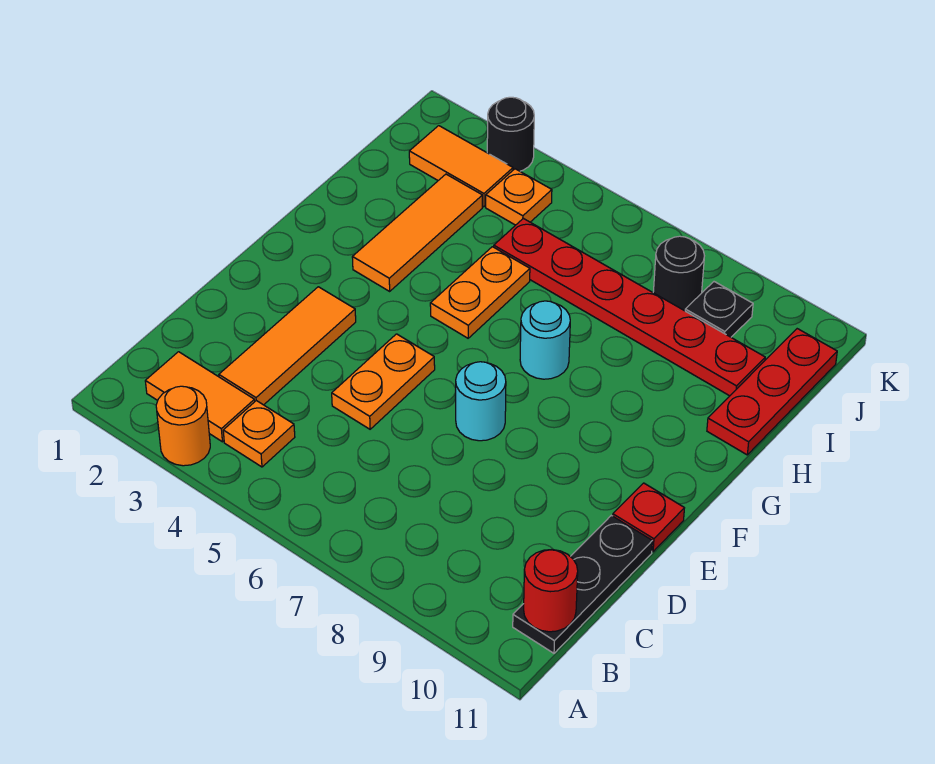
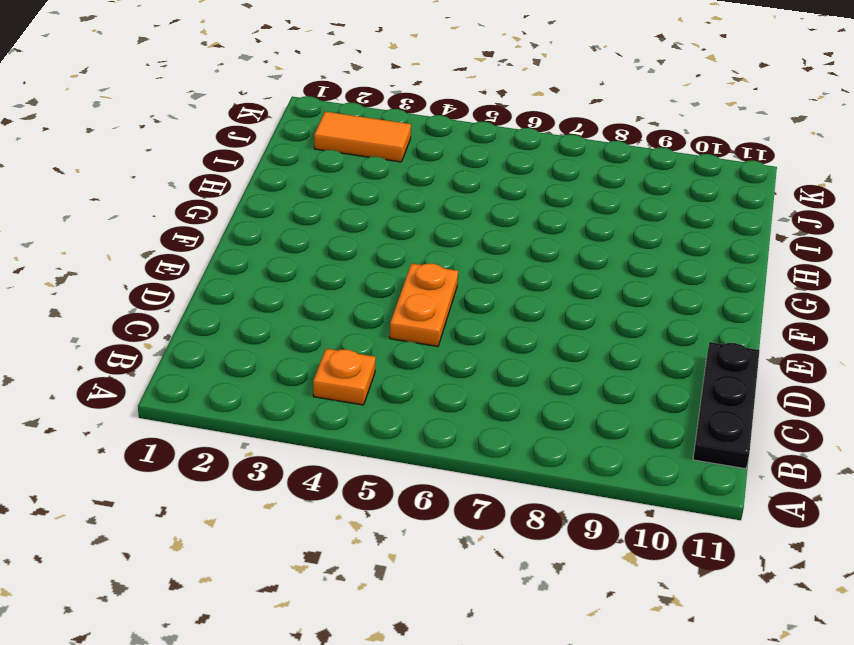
none -> orange round brick A3 level 1
none -> orange tile B2:B3 level 1
none -> orange tile C3:E3 level 1

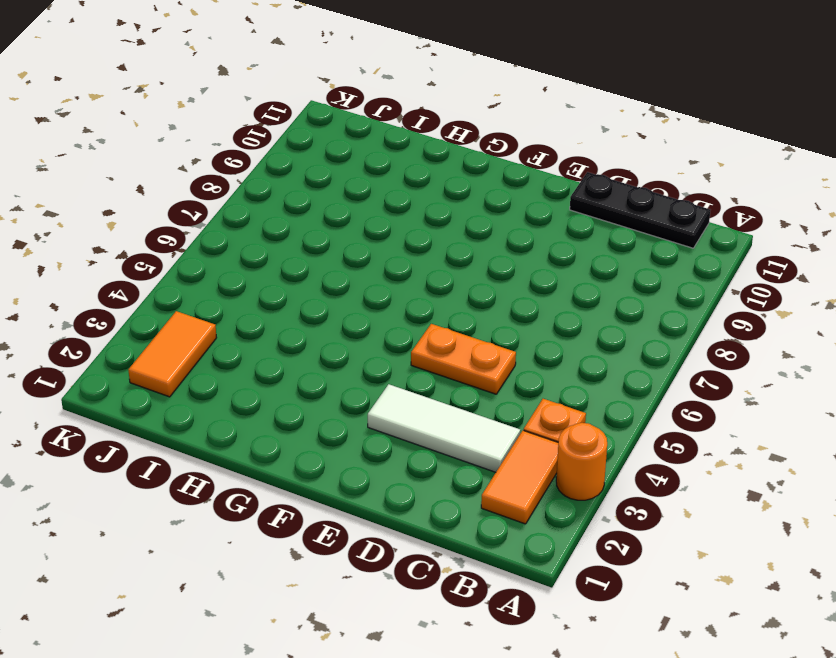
white tile C3:E3 level 1 -> orange tile C3:E3 level 1
none -> cyan round brick E7 level 1
none -> red plate E11 level 1
none -> orange tile G3:I3 level 1

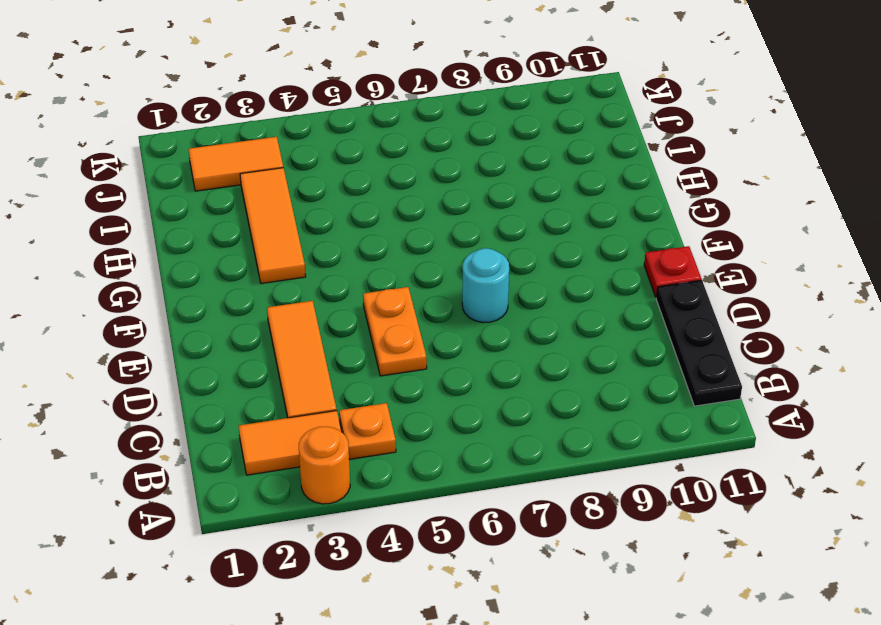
none -> orange plate G5:H5 level 1
none -> cyan round brick G7 level 1
none -> red plate H11:J11 level 1

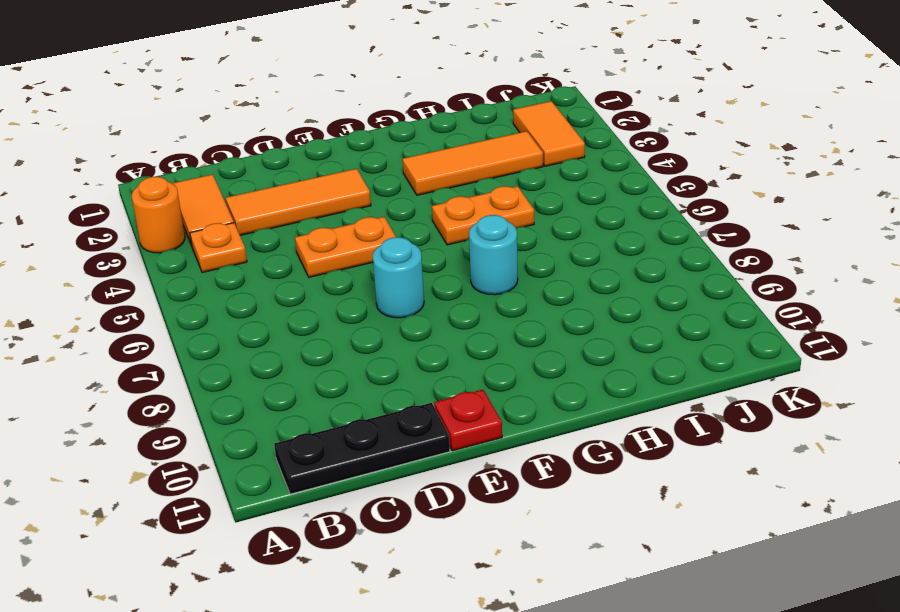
none -> red plate H11:J11 level 1
none -> red plate I5:I10 level 1
none -> orange plate J4 level 1

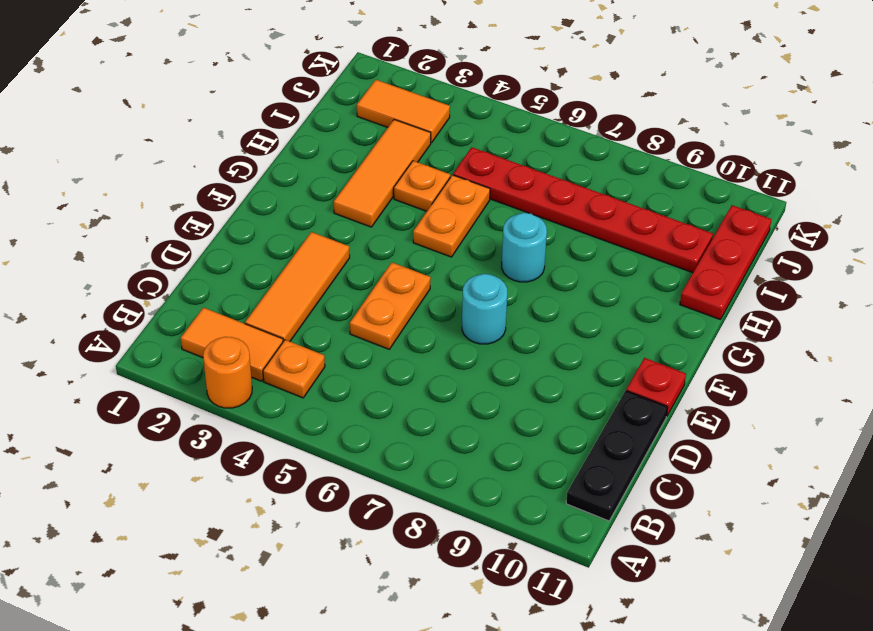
orange plate H4 level 1 -> orange plate J4 level 1
none -> black round brick J8 level 1
none -> black plate J9 level 1
none -> black round brick K3 level 1

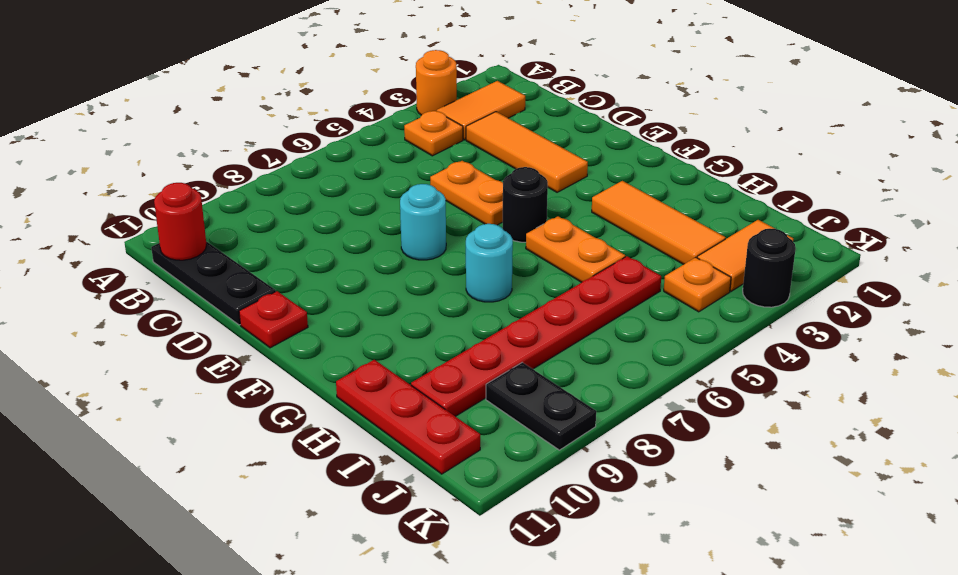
black round brick F5 level 1 -> black round brick J8 level 1
black plate J9:K9 level 1 -> black plate J9 level 1

